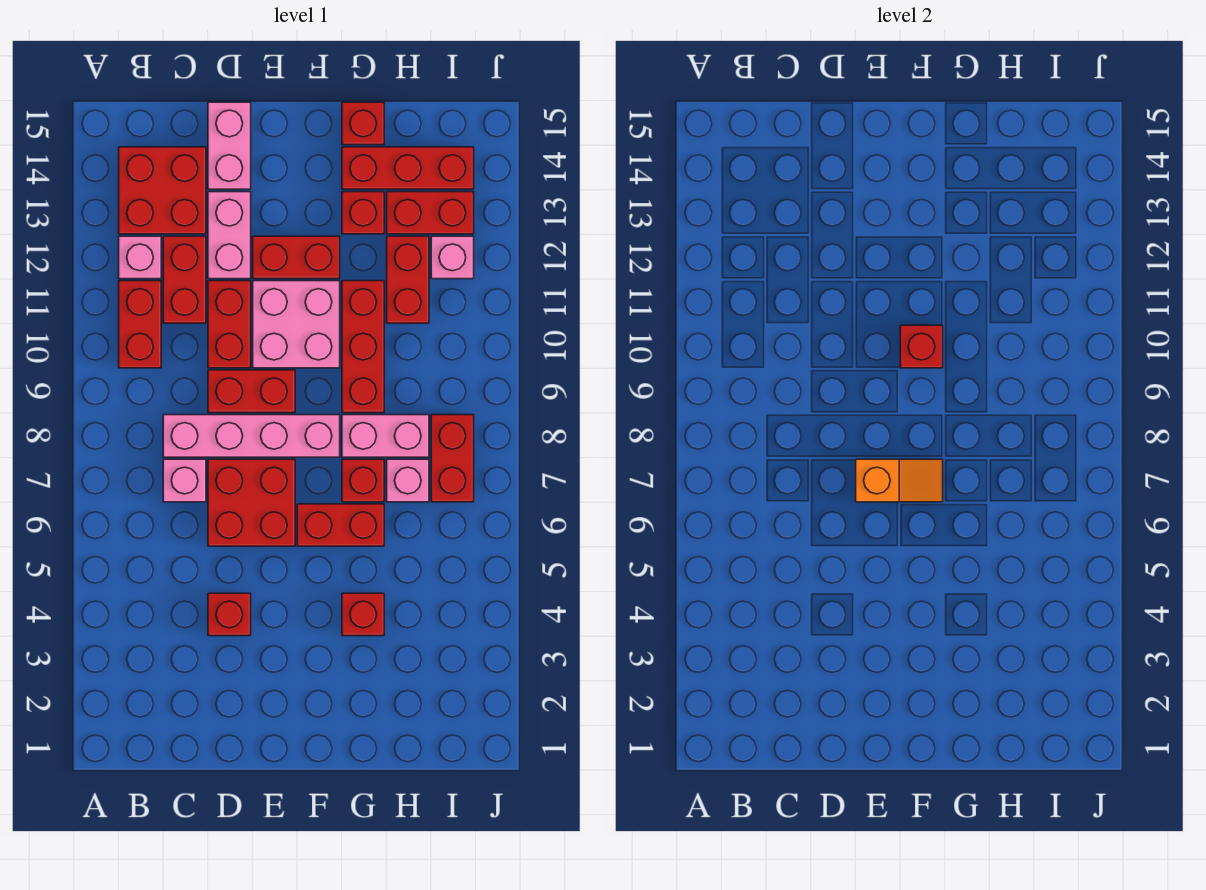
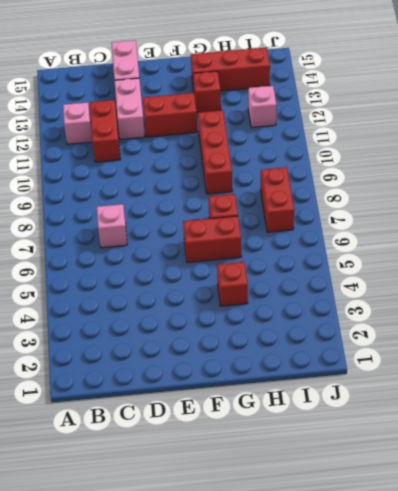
none -> red brick B10:B11 level 1
none -> red brick B13:C14 level 1
none -> pink brick C8:F8 level 1

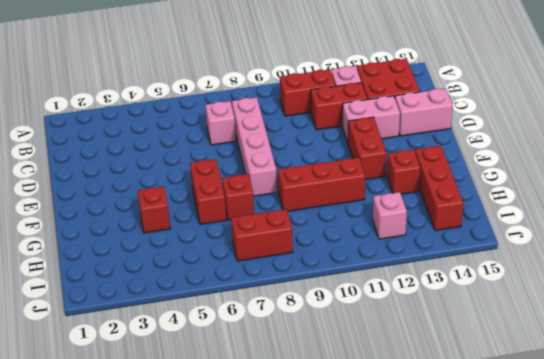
none -> red brick D4 level 1
none -> red brick D6:E7 level 1
none -> red brick D9:E9 level 1

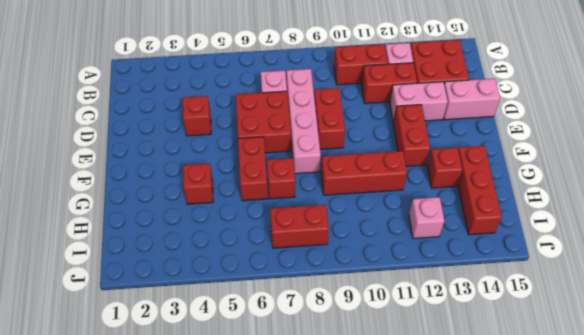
none -> red brick D10:D11 level 1
none -> pink brick E10:F11 level 1
none -> pink brick G8:H8 level 1

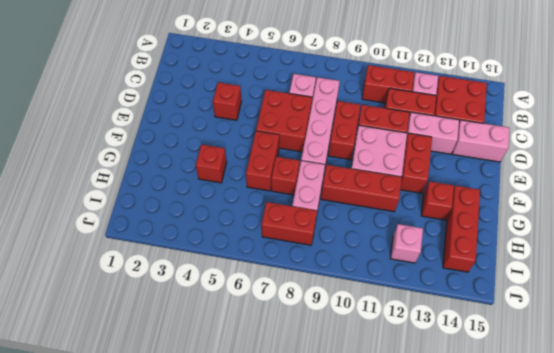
none -> red brick G15 level 1
none -> pink brick H7 level 1
none -> red brick H11:H12 level 1

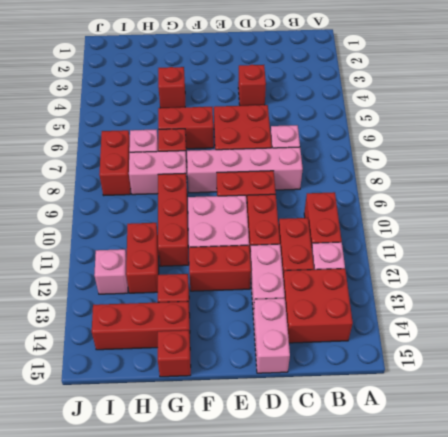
none -> red brick H13:I13 level 1
none -> orange slope E7:F7 level 2 top E
none -> red brick F10 level 2

